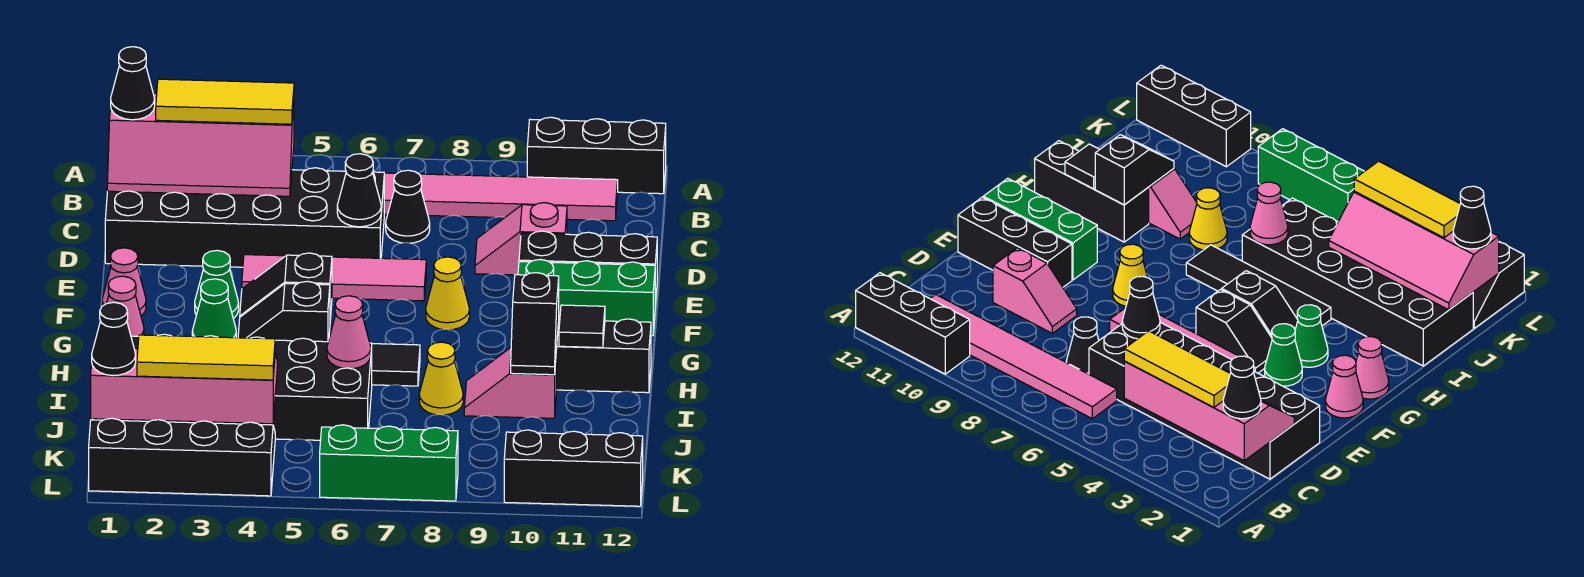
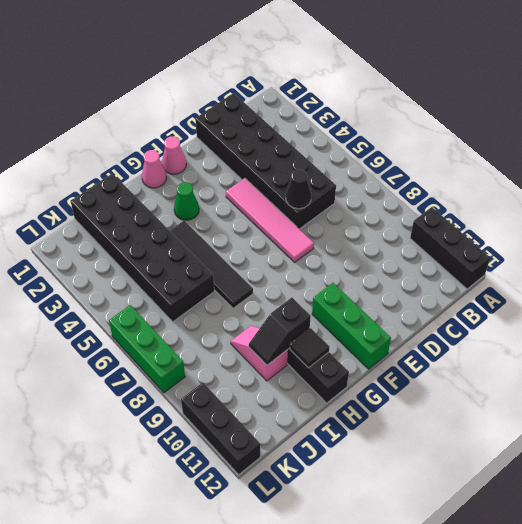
none -> pink tile B6:B11 level 1
none -> black cone C7 level 1
none -> pink slope D9:D10 level 1 top 10
none -> black brick E10:E12 level 1

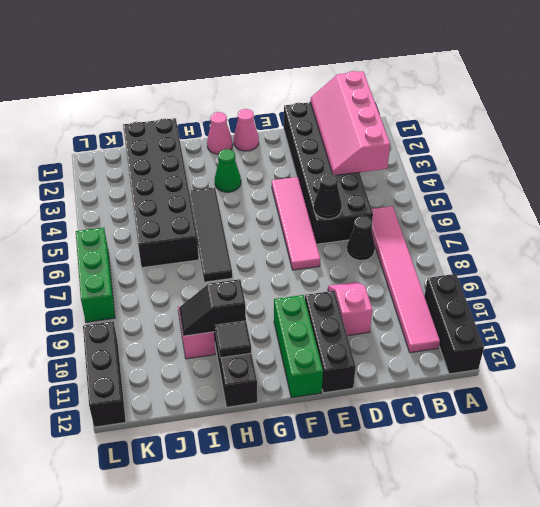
none -> green cone F3 level 1
none -> black slope F4:F5 level 1 top 5
none -> yellow cone F8 level 1
none -> black slope G4:G5 level 1 top 5

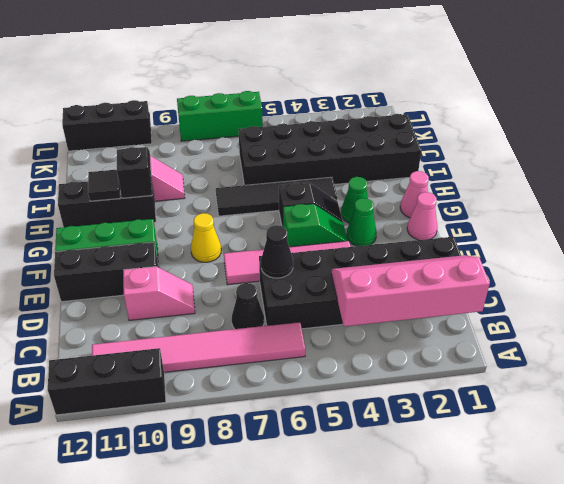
green slope F4:F5 level 1 top 5 -> black slope F4:F5 level 1 top 5
none -> yellow cone I8 level 1
none -> black slope K1:L4 level 1 top L
none -> pink cone I6 level 2
none -> pink slope J1:K4 level 2 top K

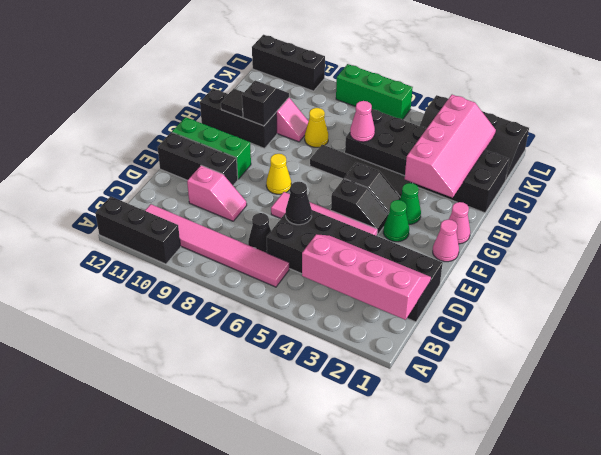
pink slope H2:K3 level 2 top 3 -> pink slope J1:K4 level 2 top K
none -> black cone B1 level 3
none -> yellow tile B2:B4 level 3
none -> black cone K1 level 3
none -> yellow tile K2:K4 level 3

